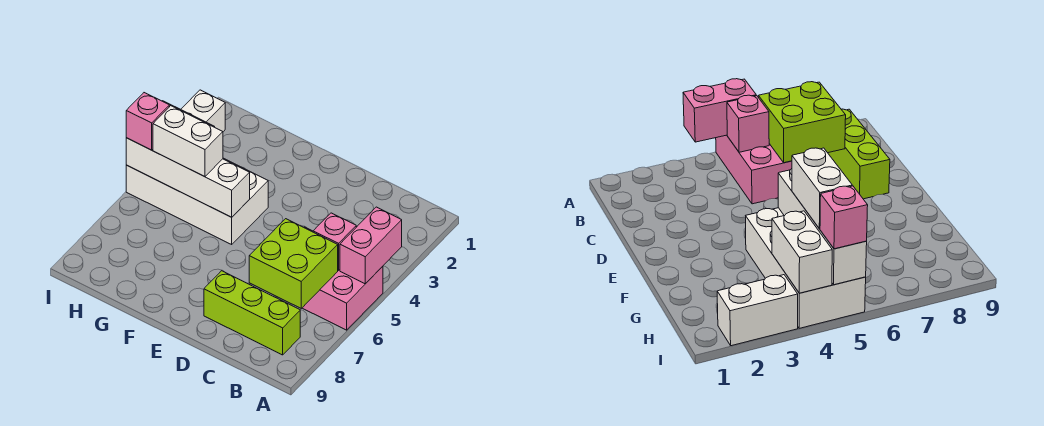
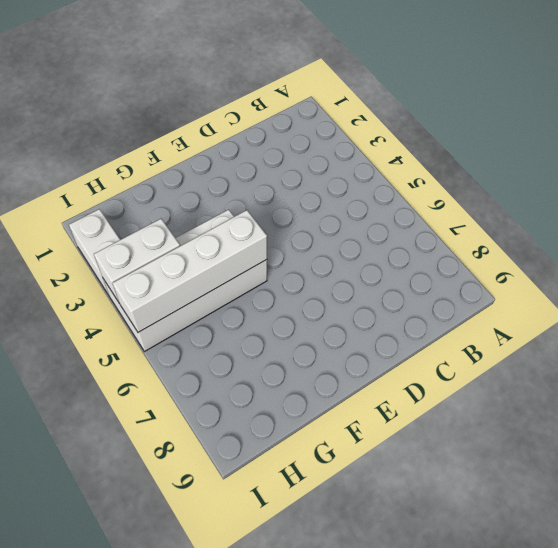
none -> pink brick A5:C6 level 1
none -> lime brick B8:D8 level 1

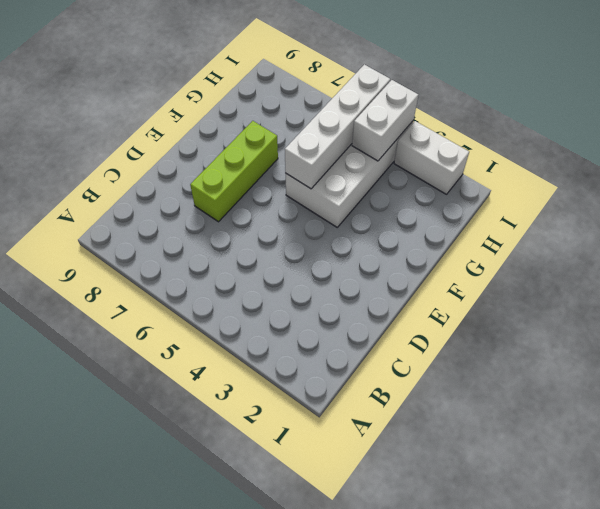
lime brick D7:F7 level 1 -> lime brick B8:D8 level 1
none -> pink brick A5:C6 level 1
none -> pink brick A4:A5 level 2

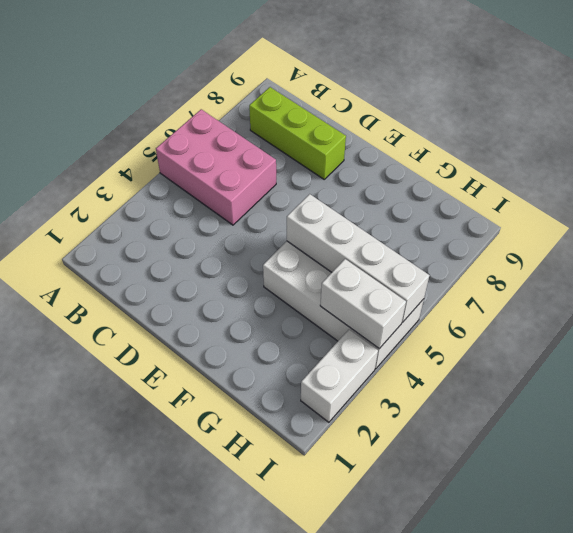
none -> pink brick A4:A5 level 2
none -> pink brick B5 level 2

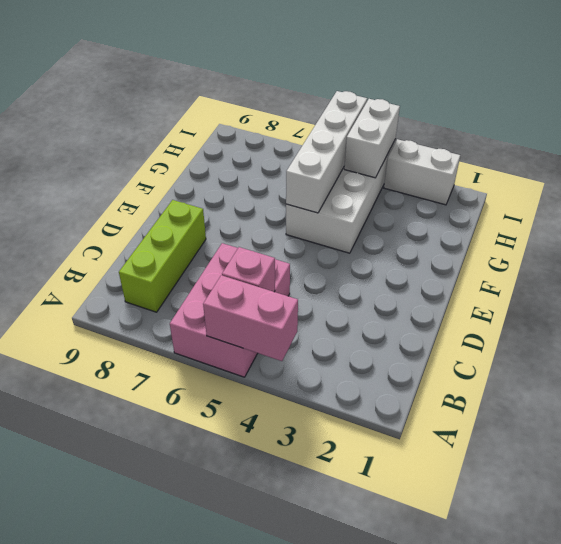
none -> lime brick B6:C7 level 2
none -> white brick G5:H5 level 3

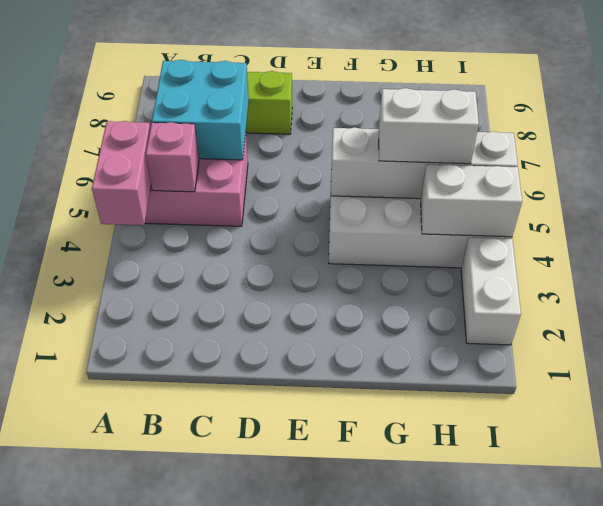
cyan brick B6:C7 level 2 -> lime brick B6:C7 level 2
none -> pink brick I5 level 3

